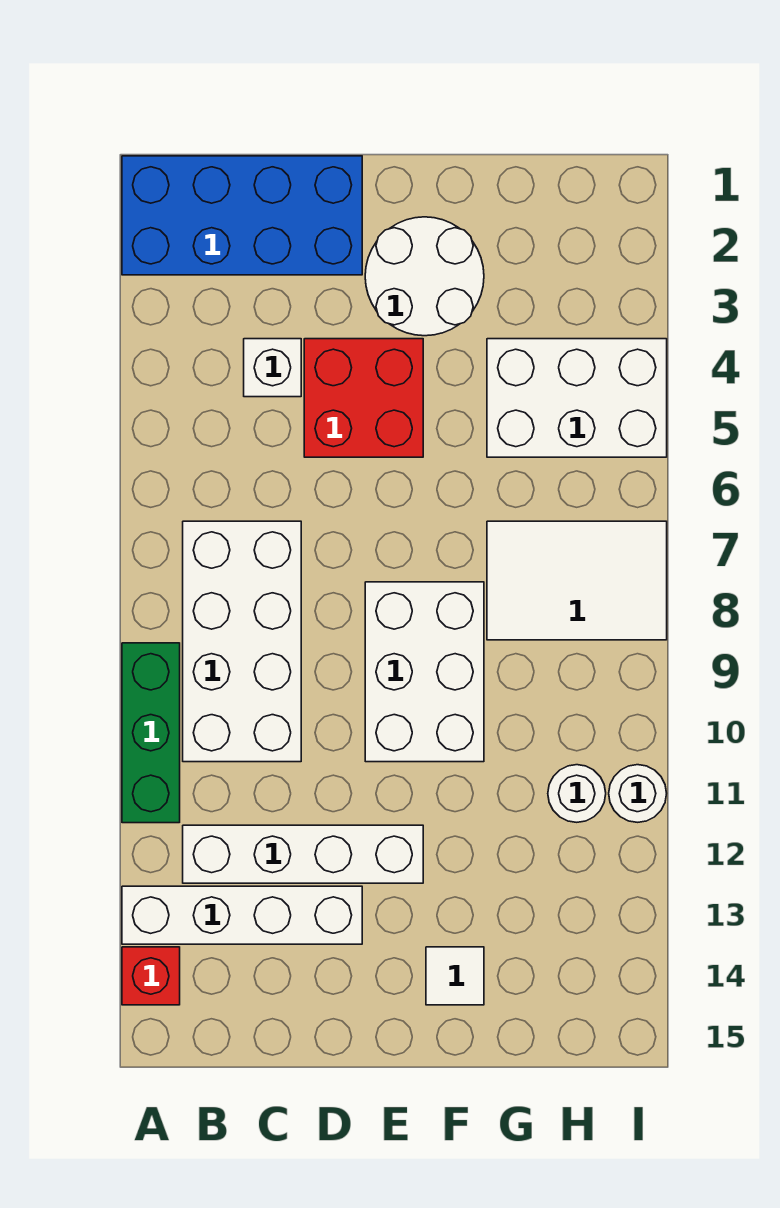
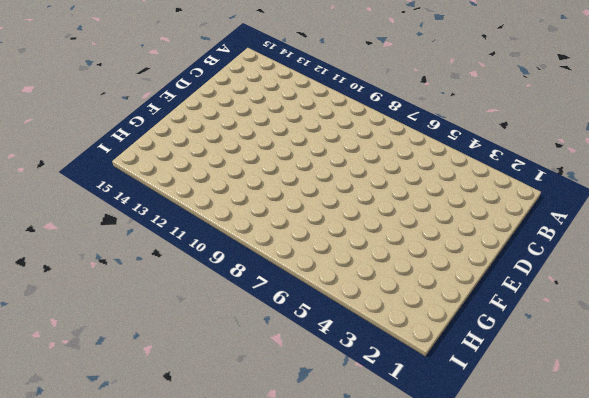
none -> blue brick A1:D2 level 1
none -> green brick A9:A11 level 1
none -> white brick A13:D13 level 1

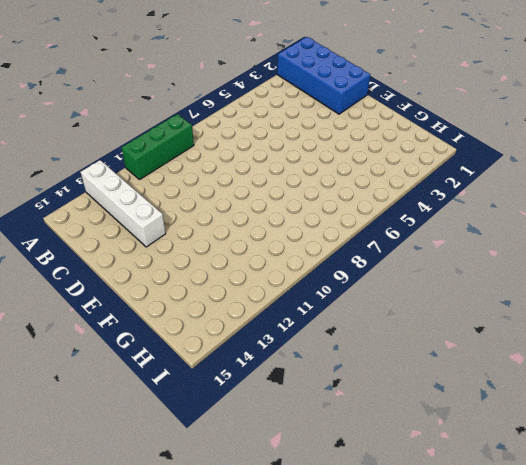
none -> red brick A14 level 1
none -> white brick B7:C10 level 1
none -> white brick B12:E12 level 1

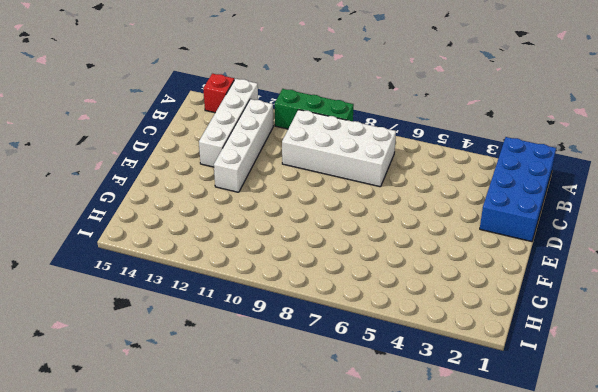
none -> white brick C4 level 1
none -> red brick D4:E5 level 1
none -> white round brick E2:F3 level 1

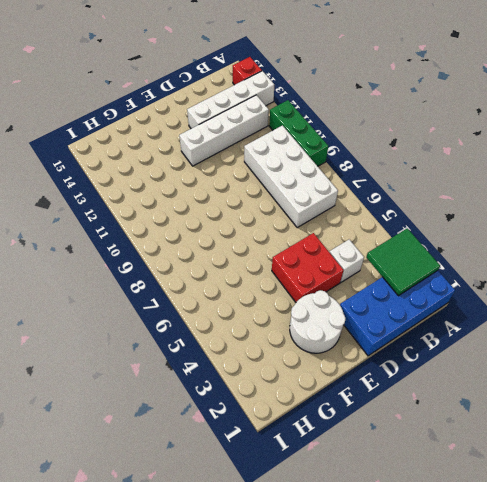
green tile A2:B3 level 2 -> none
none -> white brick E8:F10 level 1
none -> white tile F14 level 1
none -> white brick G4:I5 level 1

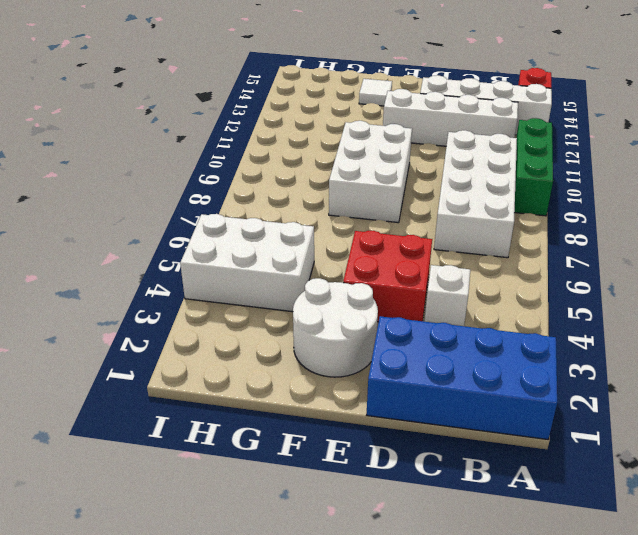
none -> white tile G7:I8 level 1
none -> white round brick H11 level 1
none -> white round brick I11 level 1

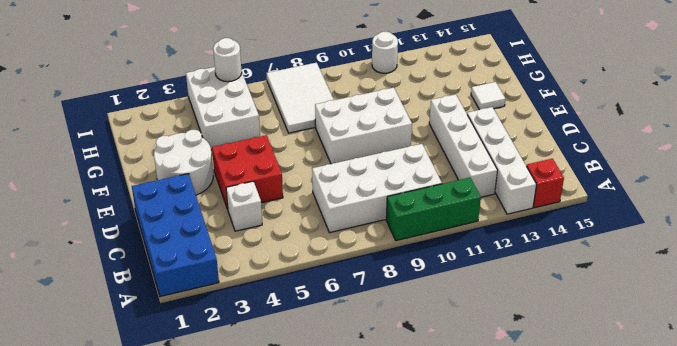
white round brick I5 level 2 -> white round brick H11 level 1

